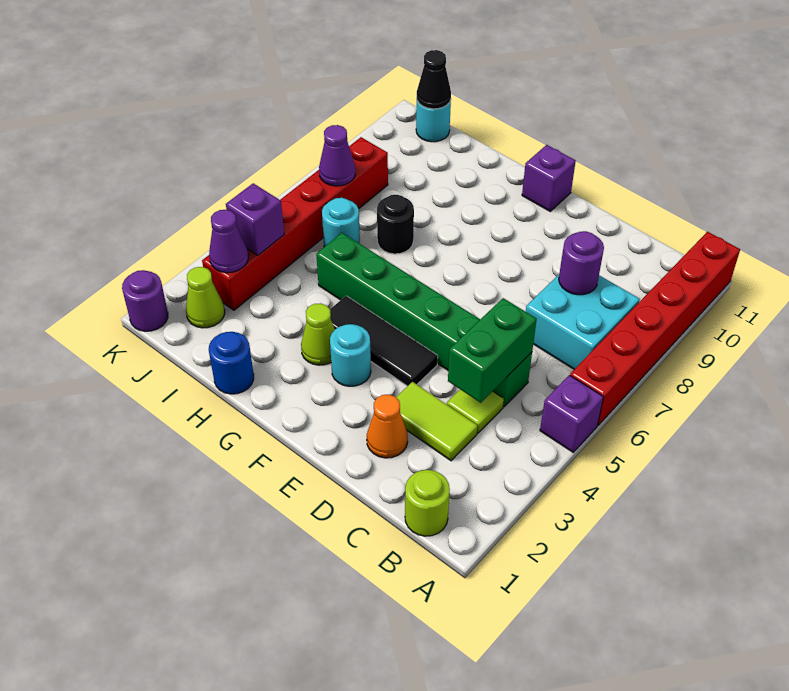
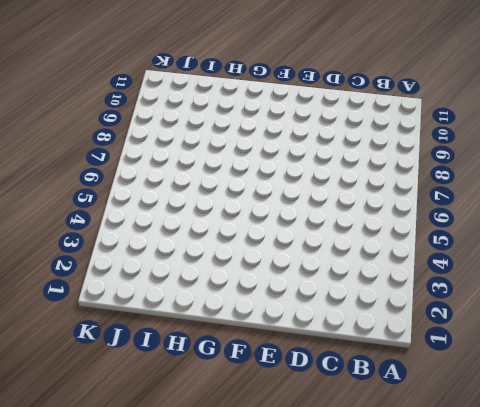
none -> purple brick A5 level 1
none -> red brick A6:A11 level 1
none -> lime round brick B1 level 1

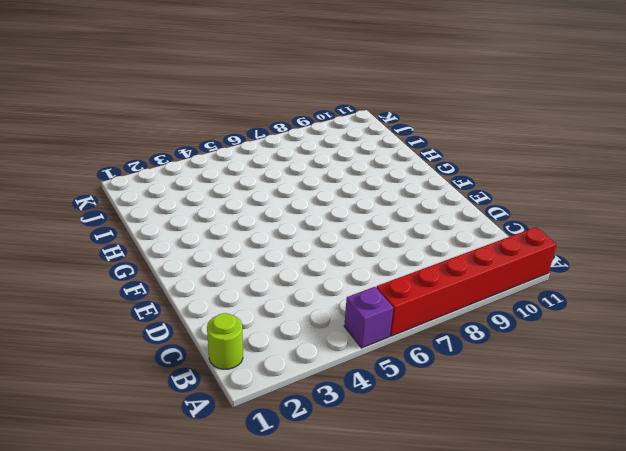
none -> cyan brick B7:C8 level 1
none -> lime tile C3:D3 level 1
none -> lime tile C4 level 1

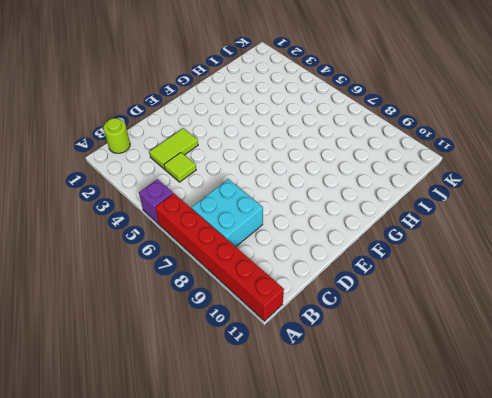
none -> green brick C5:H5 level 1
none -> orange cone D2 level 1
none -> black tile E4:G4 level 1

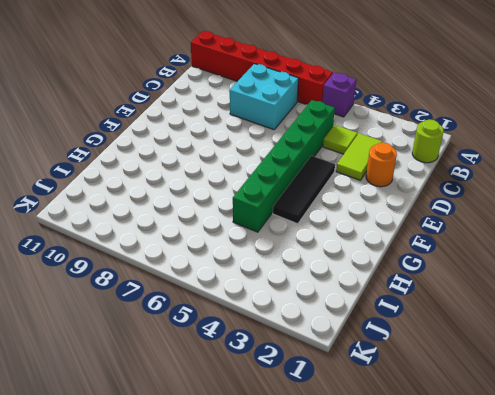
orange round brick D2 level 1 -> orange cone D2 level 1
none -> cyan round brick F3 level 1
none -> purple brick F11 level 1
none -> lime cone G3 level 1

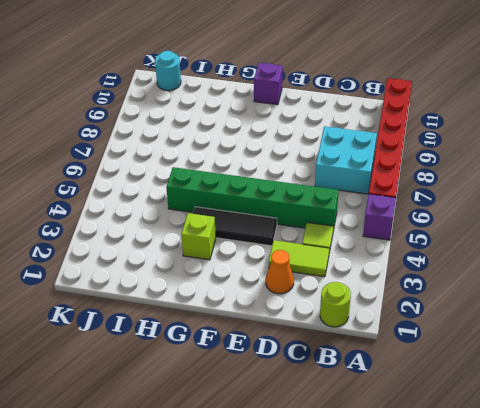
lime brick G3 level 1 -> lime cone G3 level 1
none -> cyan round brick F3 level 1
none -> blue round brick H1 level 1
none -> black round brick H7 level 1

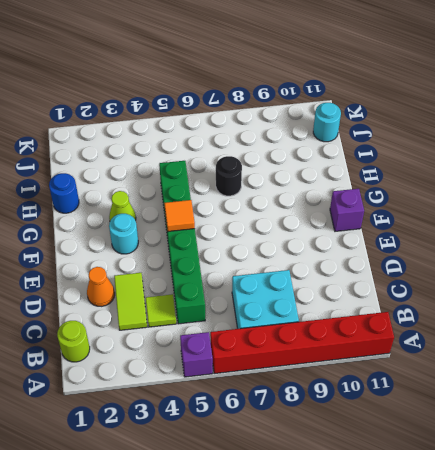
orange tile F5 level 2 -> none
none -> black tile E4:G4 level 1
none -> cyan round brick I6 level 1
none -> lime cone J2 level 1

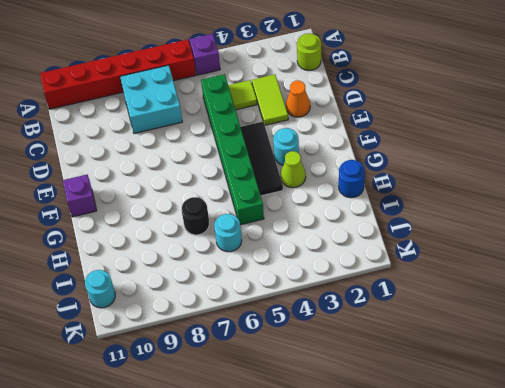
none -> lime cone J2 level 1
none -> red brick J3:J8 level 1
none -> purple round brick K1 level 1

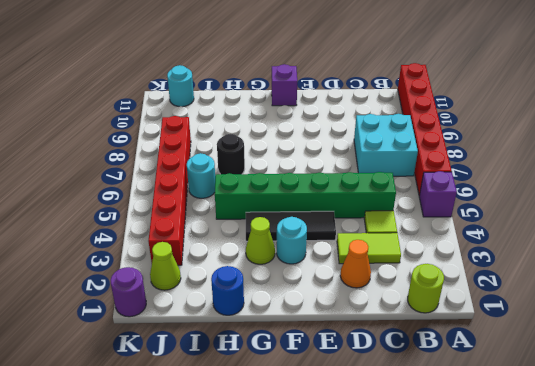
none -> green brick C4:C5 level 2
none -> purple round brick C8 level 2
none -> purple cone J3 level 2

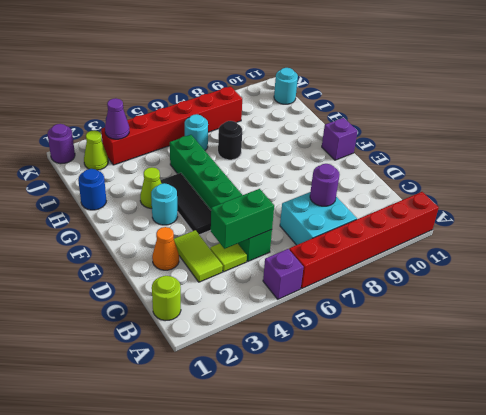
none -> purple brick J4 level 2
none -> purple cone J7 level 2
none -> black cone J11 level 2

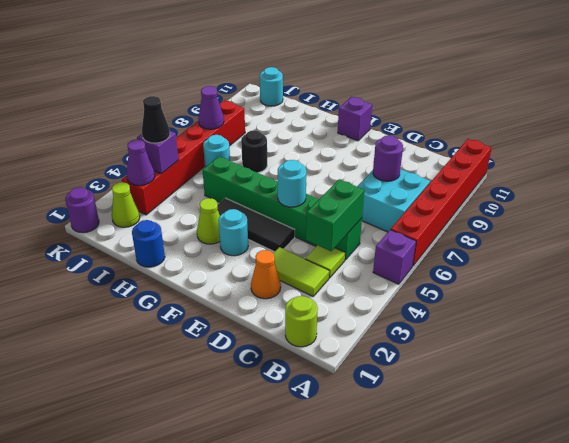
cyan round brick E5 level 2 -> none
black cone J4 level 3 -> black cone J11 level 2

